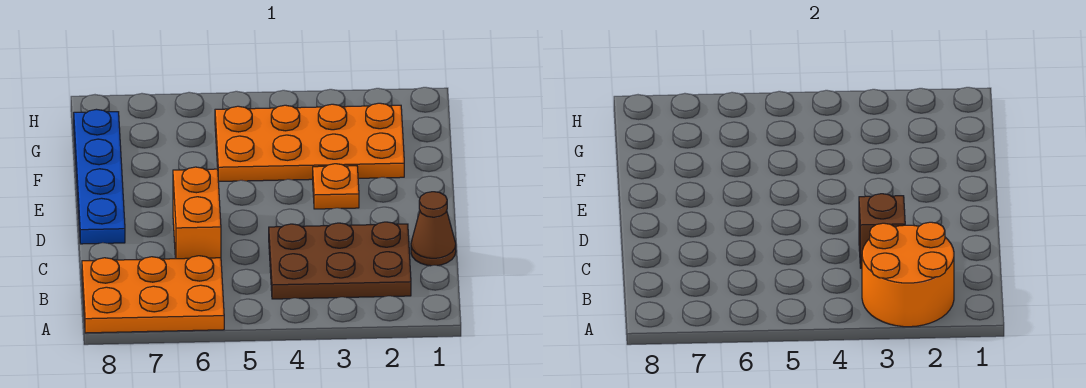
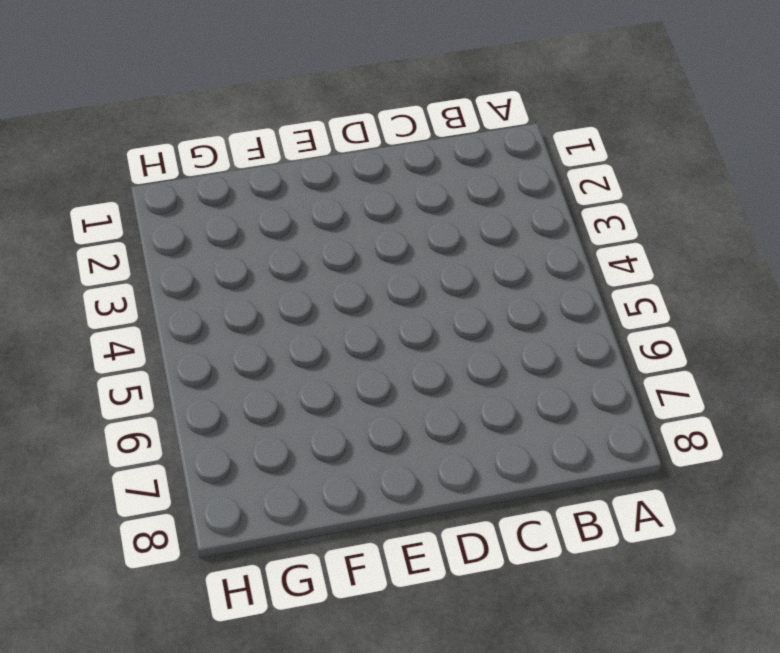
none -> orange plate A6:B8 level 1
none -> brown plate B2:C4 level 1

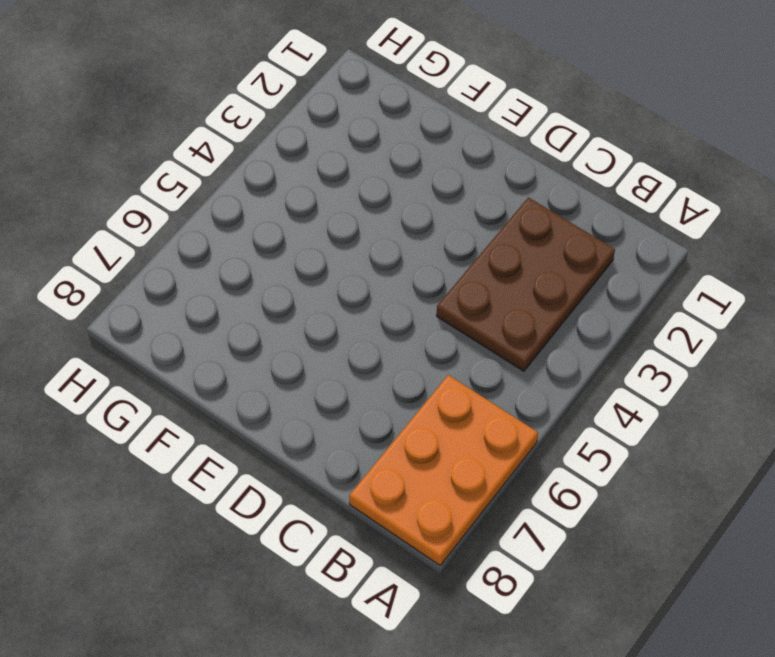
none -> brown cone C1 level 1
none -> orange brick C6:D6 level 1

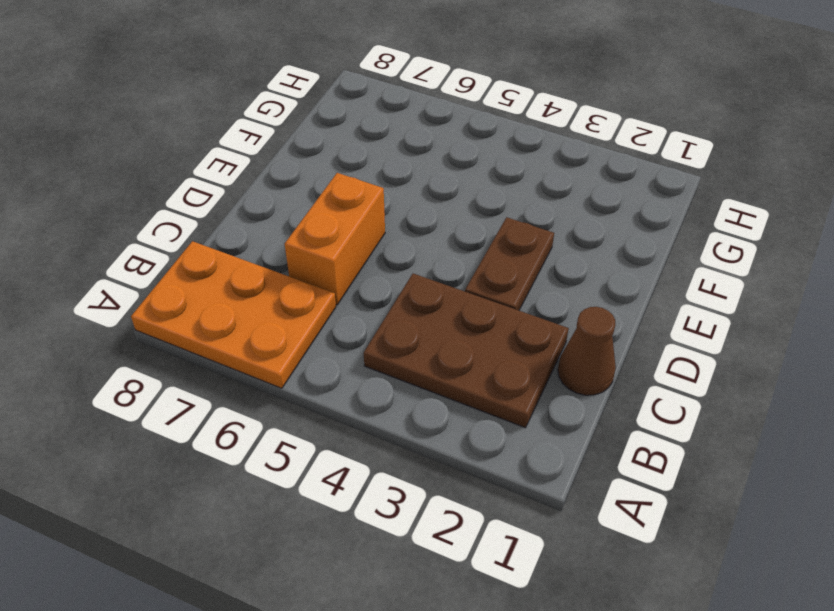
brown plate D3:E3 level 1 -> orange plate E3 level 1
none -> blue plate D8:G8 level 1
none -> orange plate F2:G5 level 1

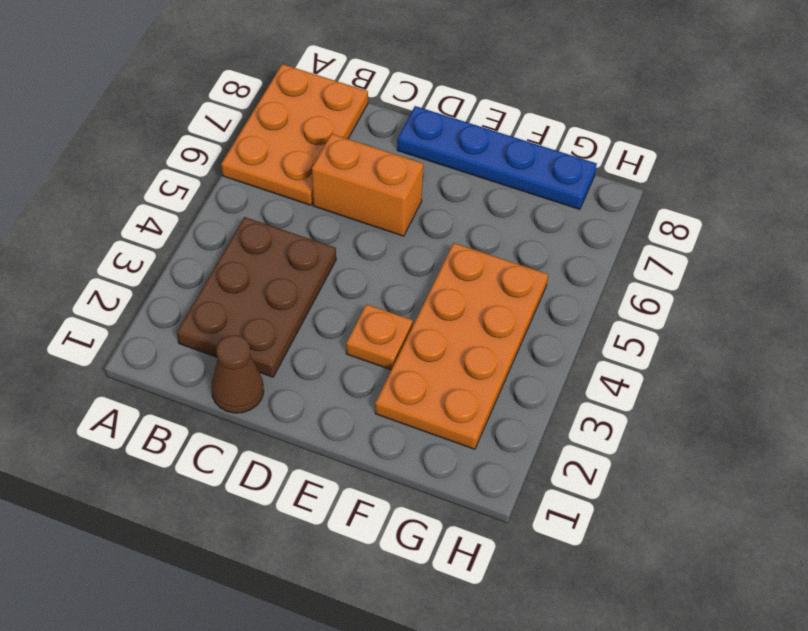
none -> orange round brick A2:B3 level 2
none -> brown brick C3 level 2

